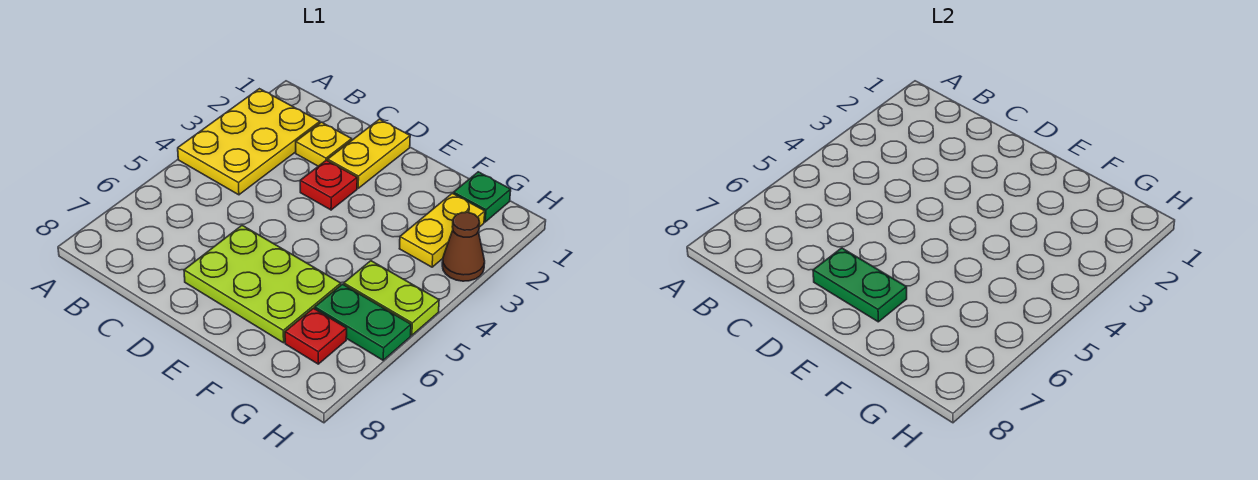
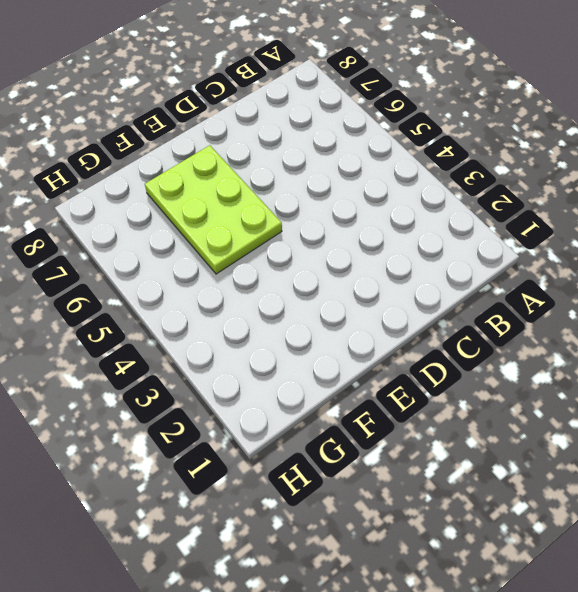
lime plate E5:F7 level 1 -> lime plate D6:F7 level 1
none -> yellow plate A2:B4 level 1
none -> yellow plate C2 level 1
none -> yellow plate D1:D2 level 1

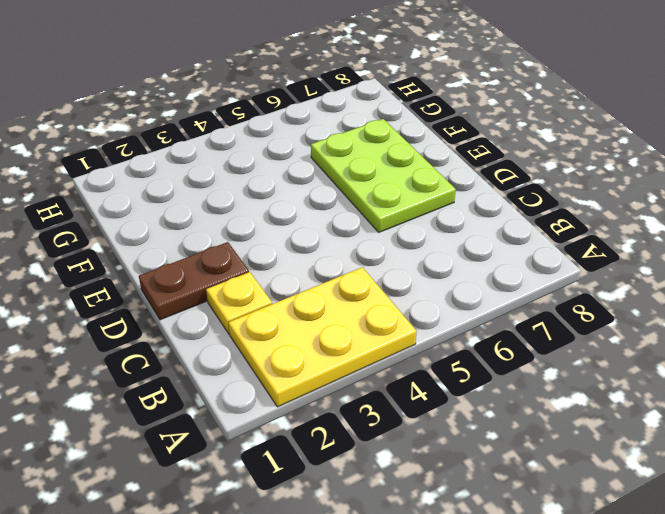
brown plate D1:D2 level 1 -> yellow plate D1:D2 level 1
none -> red plate D3 level 1
none -> green plate G1 level 1
none -> yellow plate G2:G3 level 1

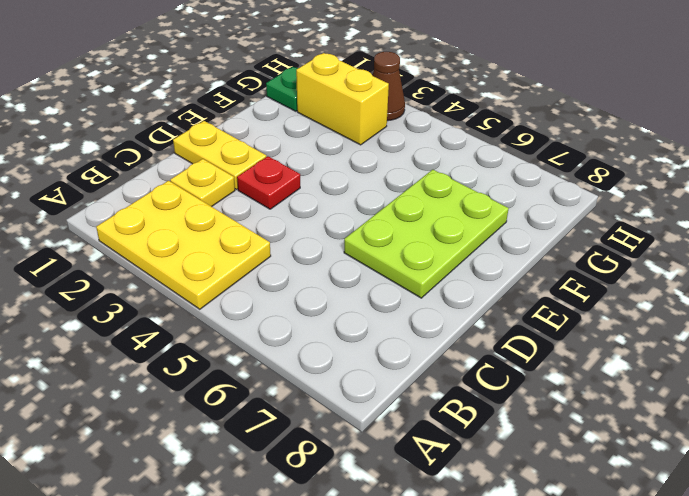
yellow brick G2:G3 level 1 -> yellow plate G2:G3 level 1
none -> lime plate G5:H5 level 1
none -> green plate G6:H6 level 1
none -> red plate G7 level 1

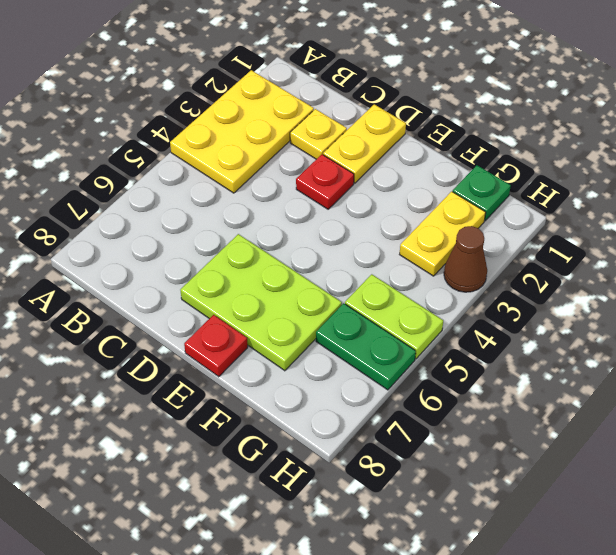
red plate E8 level 1 -> red plate G7 level 1
none -> green plate D7:E7 level 2

